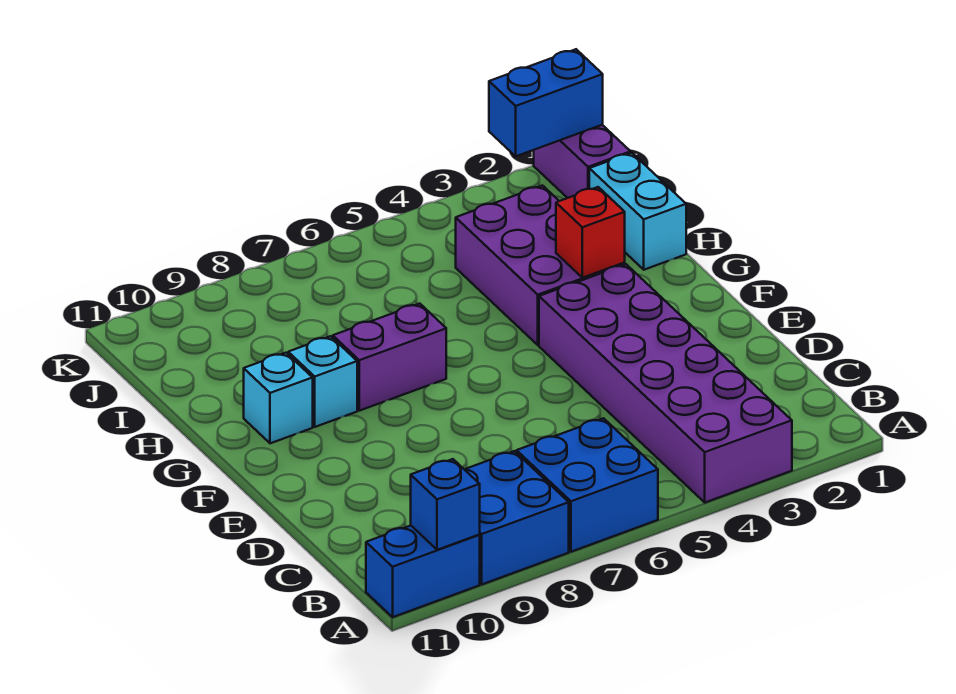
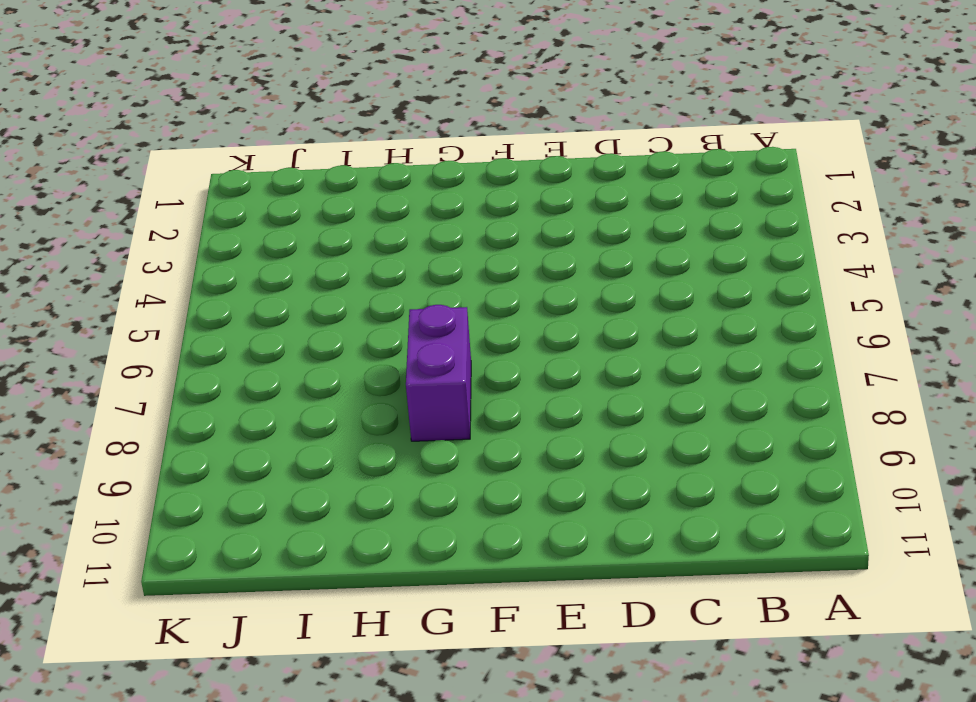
none -> purple brick A3:F4 level 1
none -> blue brick A6:B7 level 1
none -> blue brick A8:B9 level 1

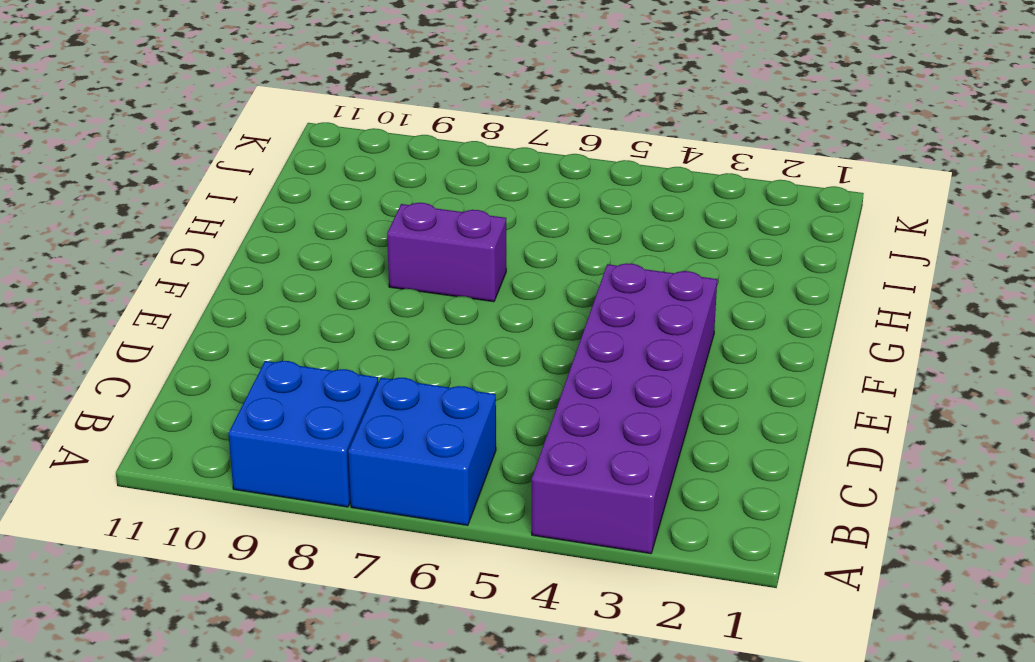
none -> blue brick A10:A11 level 1
none -> purple brick G3:I4 level 1
none -> cyan brick G9 level 1

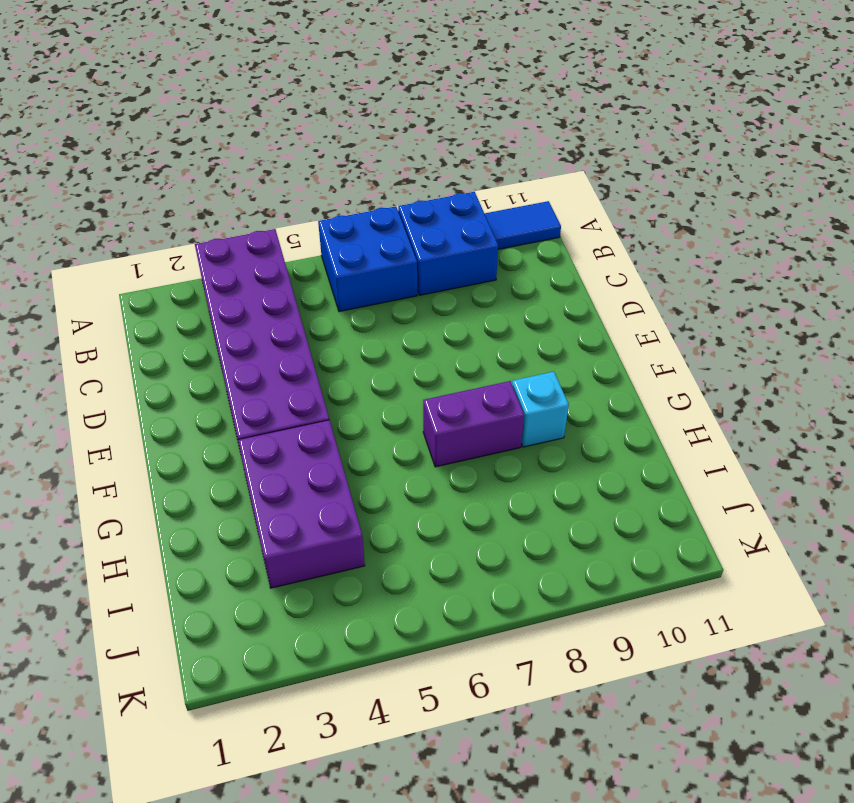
blue tile A10:A11 level 1 -> blue brick A10:A11 level 1
none -> cyan brick G10 level 1
none -> cyan brick H1:I1 level 1
none -> purple brick J1:K1 level 1

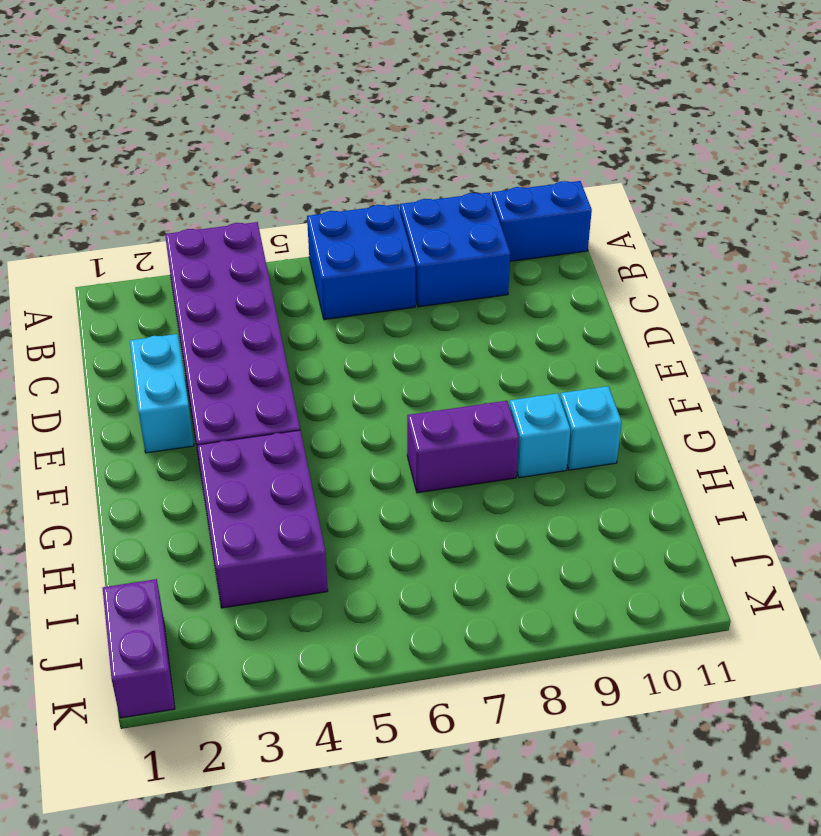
cyan brick D2:E2 level 1 -> cyan brick H1:I1 level 1
none -> blue brick A10 level 2
none -> red brick G3 level 2
none -> blue brick K1:K2 level 2

